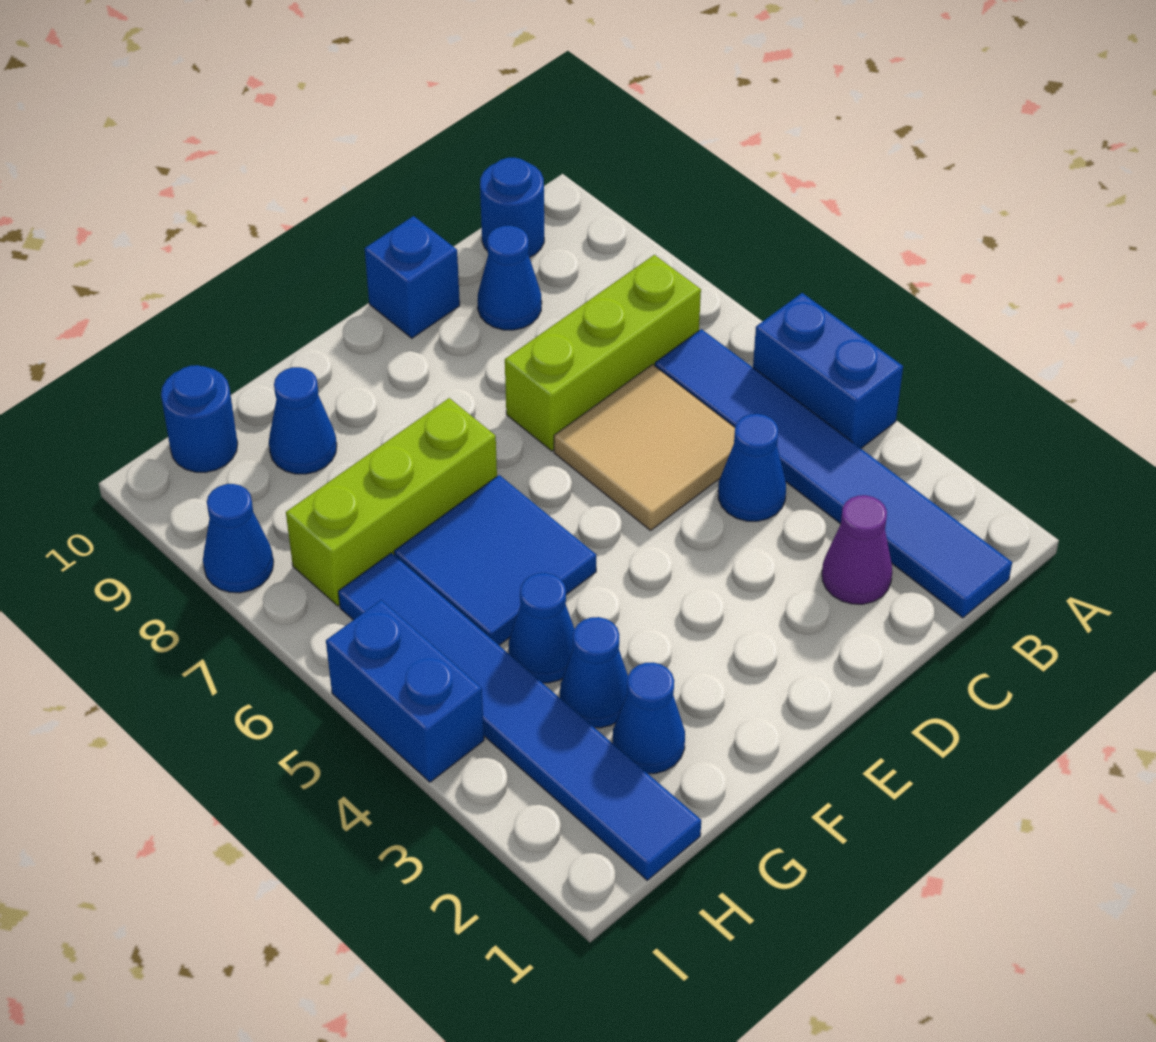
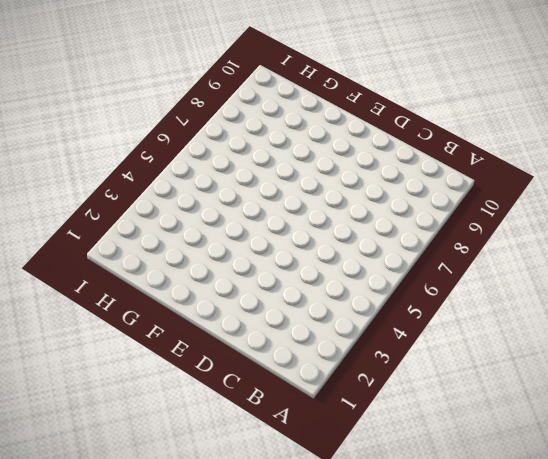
none -> blue brick A4:A5 level 1
none -> blue tile B1:B6 level 1
none -> lime brick B7:D7 level 1

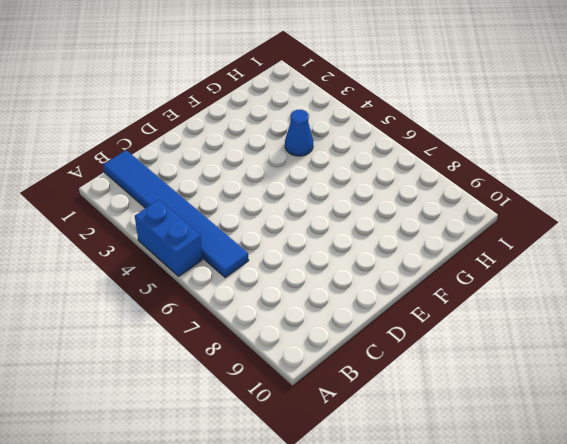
none -> lime brick B7:D7 level 1
none -> blue round brick B10 level 1
none -> purple cone C2 level 1

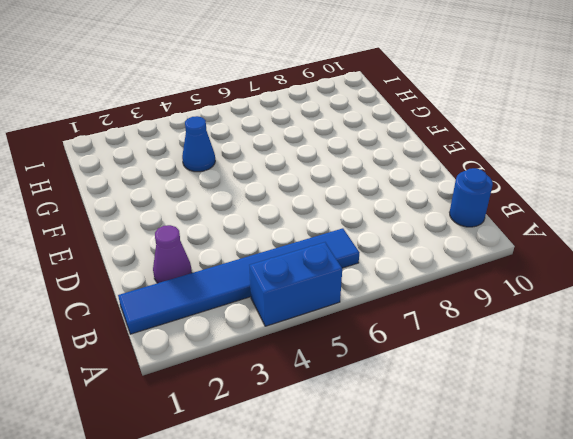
none -> lime brick B7:D7 level 1
none -> blue cone C4 level 1
none -> tan tile C5:D6 level 1

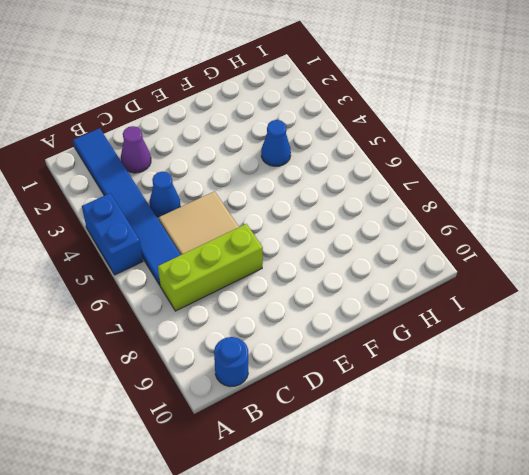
none -> blue cone C9 level 1
none -> blue brick D10 level 1
none -> blue tile F5:G6 level 1

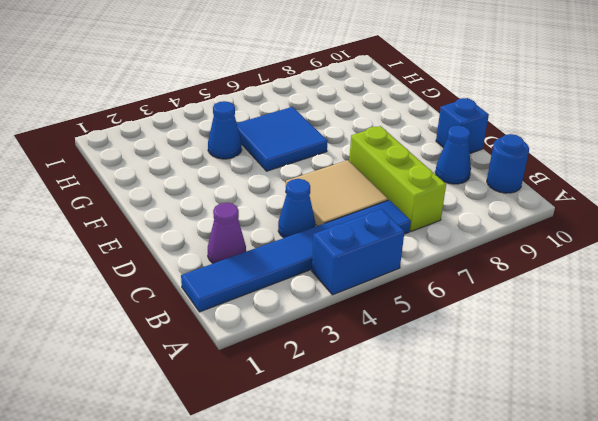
none -> lime brick F7:H7 level 1
none -> blue cone G2 level 1
none -> blue cone G3 level 1

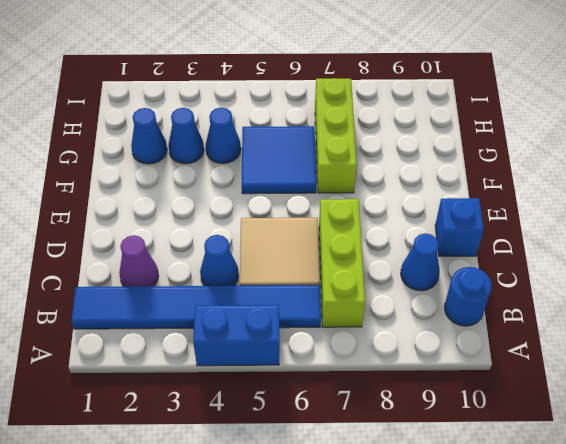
none -> blue cone G9 level 1
none -> blue tile H1:H6 level 1
none -> blue round brick H10 level 1

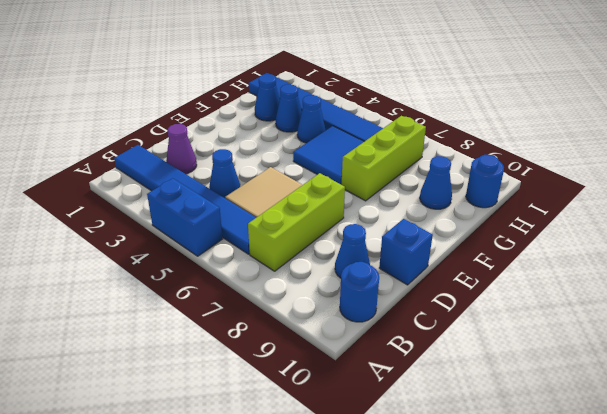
none -> blue brick I4:I5 level 1
none -> blue cone I8 level 1

